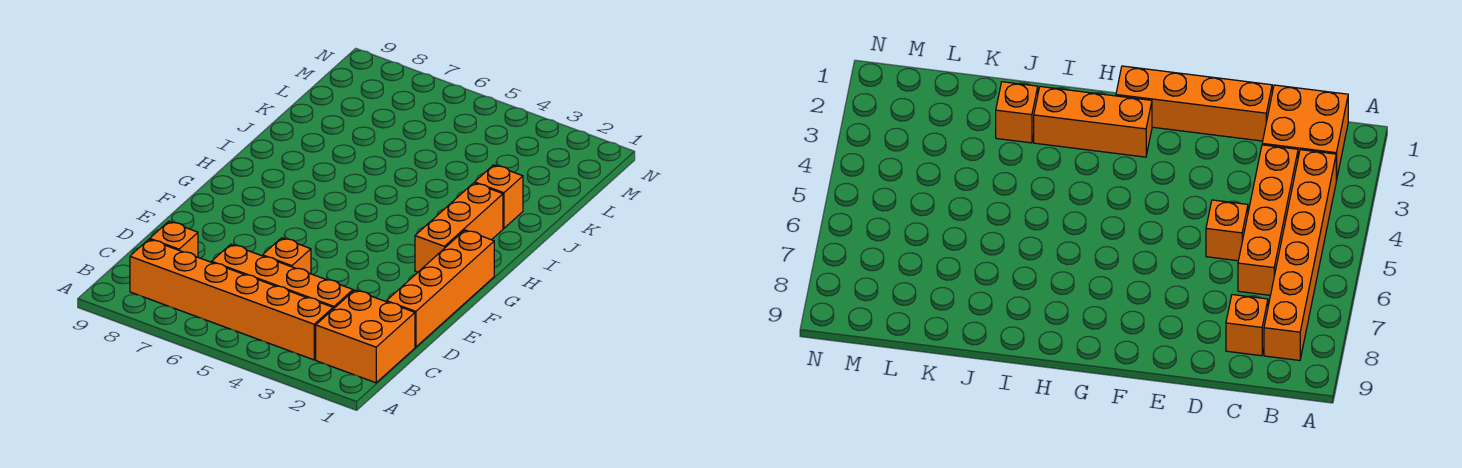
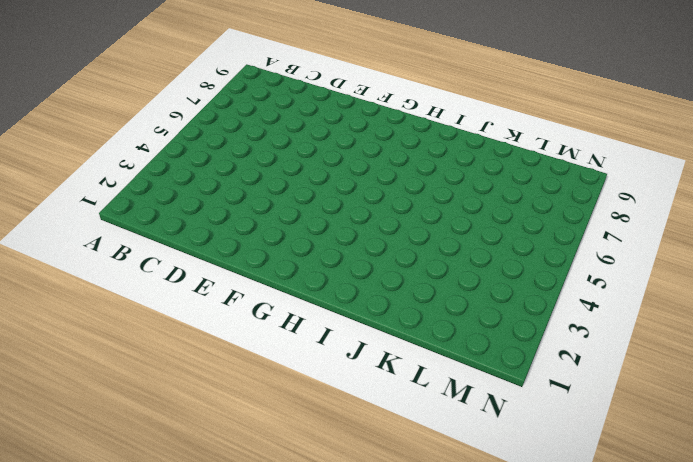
none -> orange brick B1:C2 level 1
none -> orange brick B3:B8 level 1

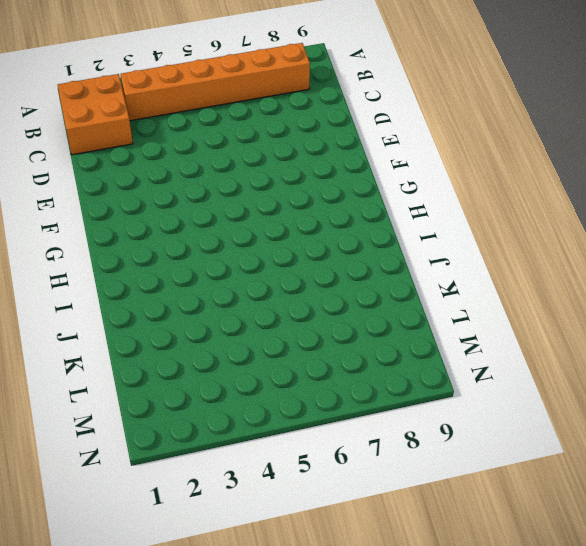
none -> orange brick C3:C6 level 1
none -> orange brick C8 level 1

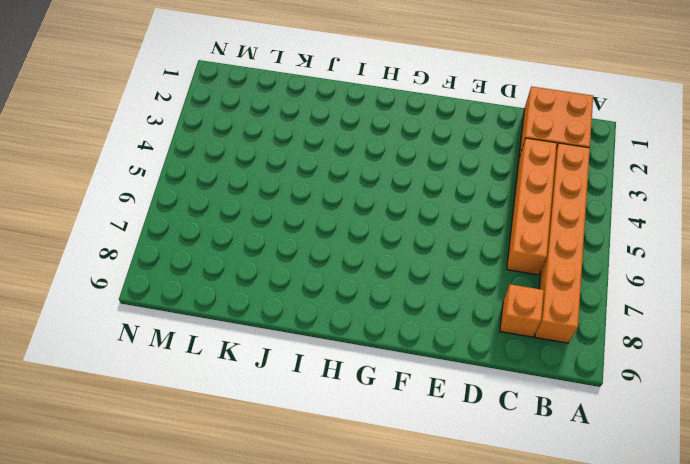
none -> orange brick D1:G1 level 1
none -> orange brick D5 level 1

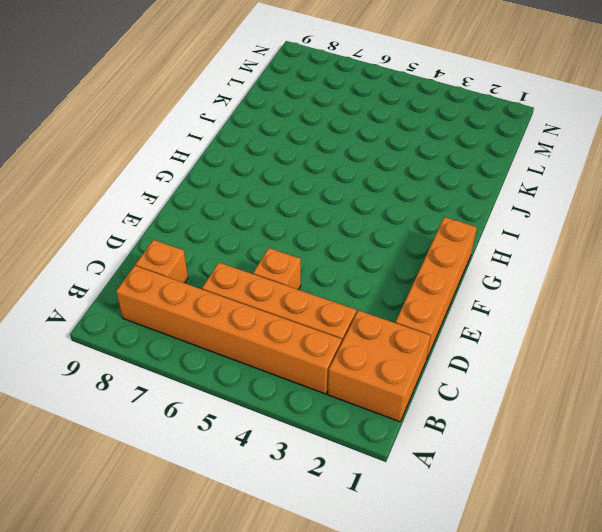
none -> orange brick G2:I2 level 1
none -> orange brick J2 level 1

